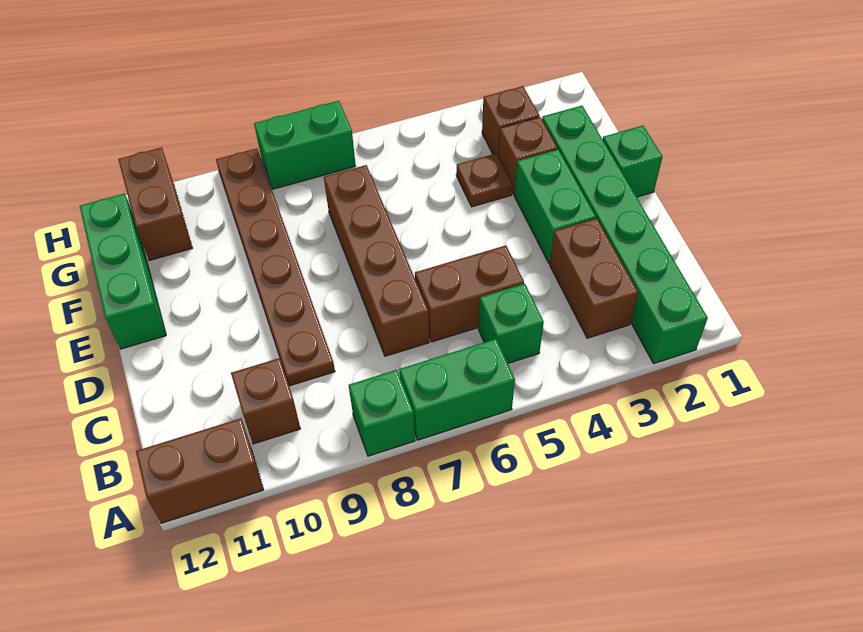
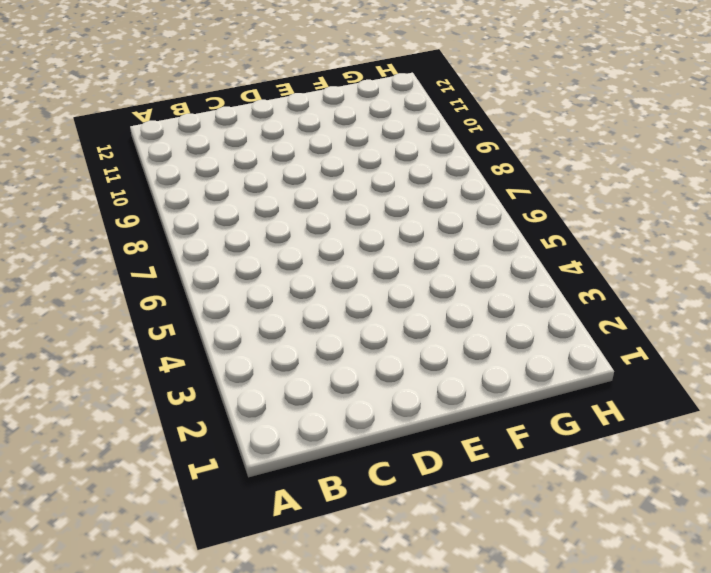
none -> green brick A2:F2 level 1
none -> green brick A6:A7 level 1
none -> green brick A8 level 1

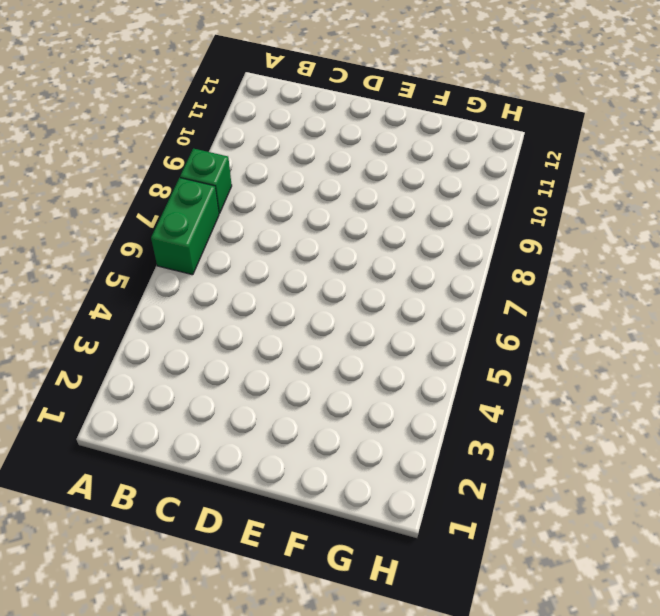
none -> green brick A2:F2 level 1
none -> brown brick A11:A12 level 1
none -> brown brick B3:C3 level 1

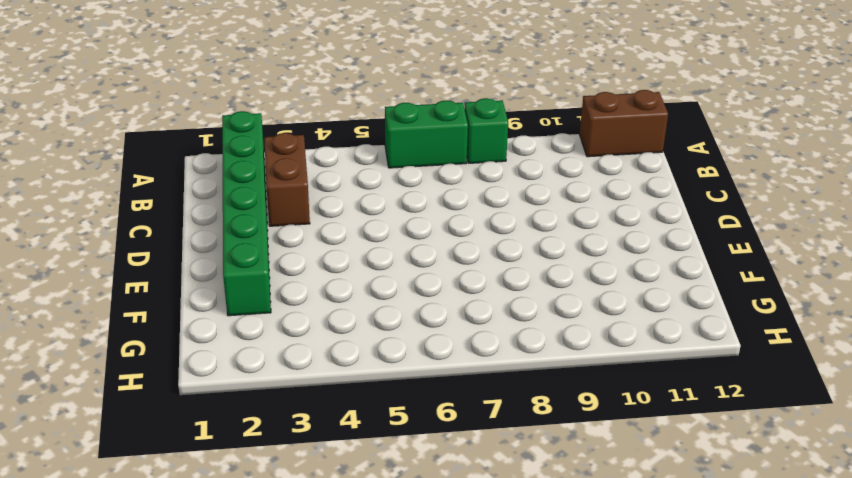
none -> green brick B5 level 1
none -> brown brick B10 level 1
none -> brown brick C5:C6 level 1

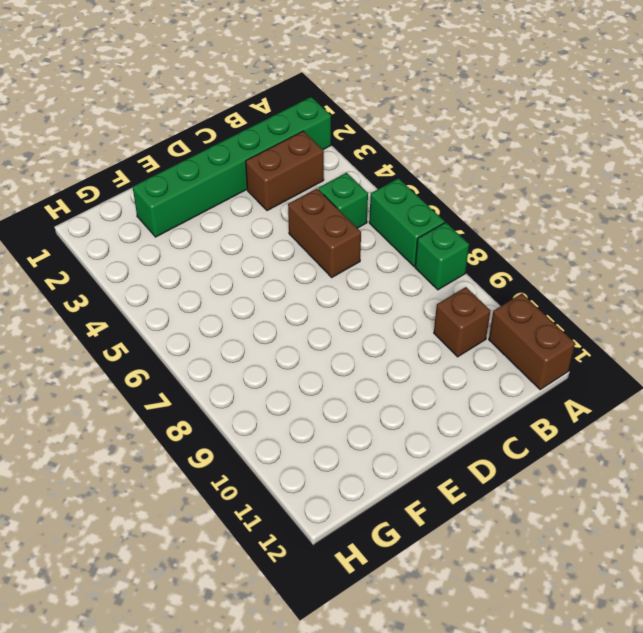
none -> brown brick C7:F7 level 1
none -> brown plate C9:H9 level 1
none -> green brick D3:E3 level 1

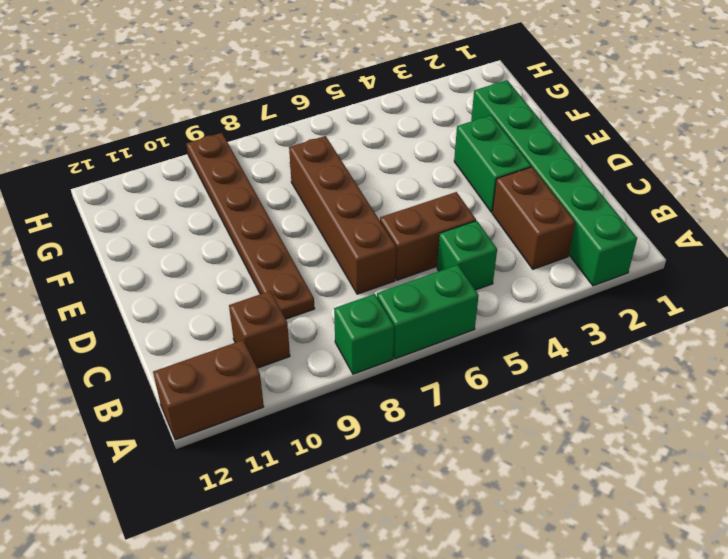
none -> green brick E1 level 1
none -> green brick E12:G12 level 1
none -> brown brick F3 level 1

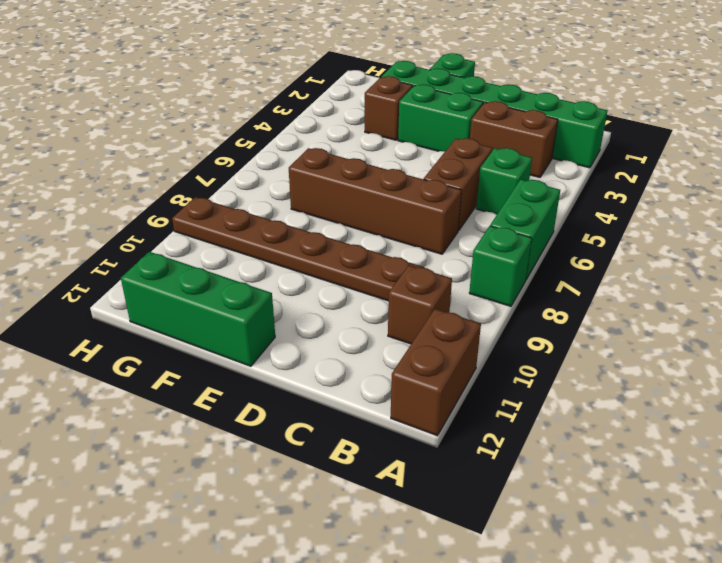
none -> brown plate F4 level 1
none -> brown brick G3 level 1
none -> brown brick G11:H11 level 1

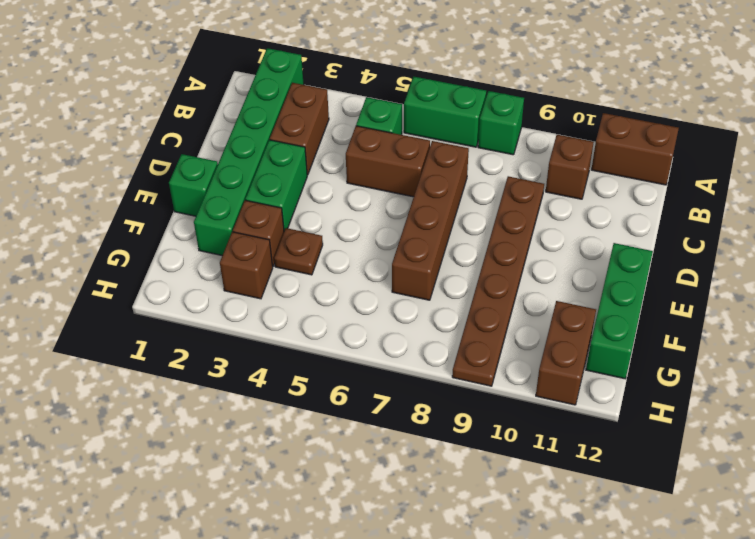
none -> green brick H7:H8 level 1

